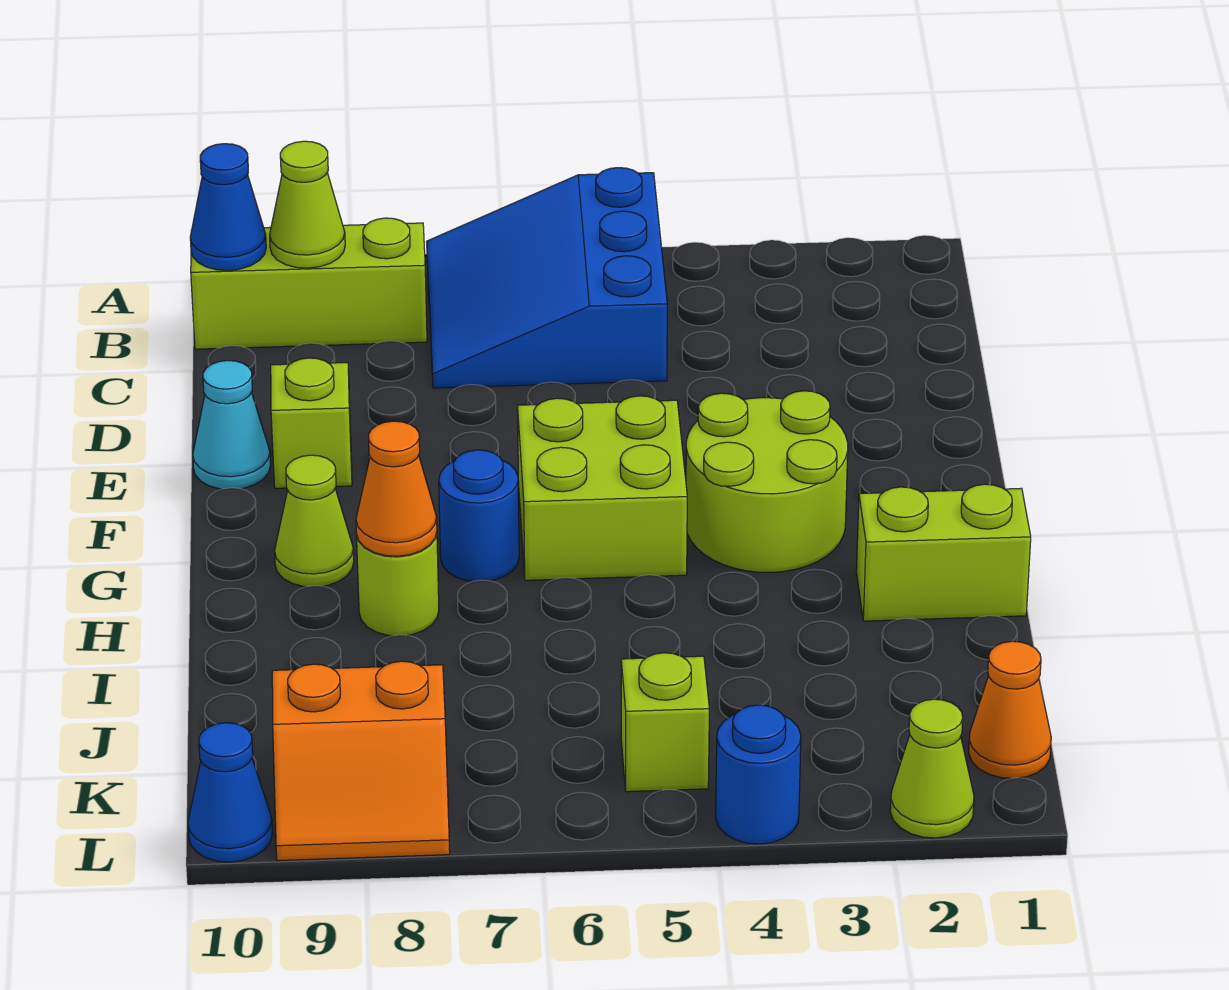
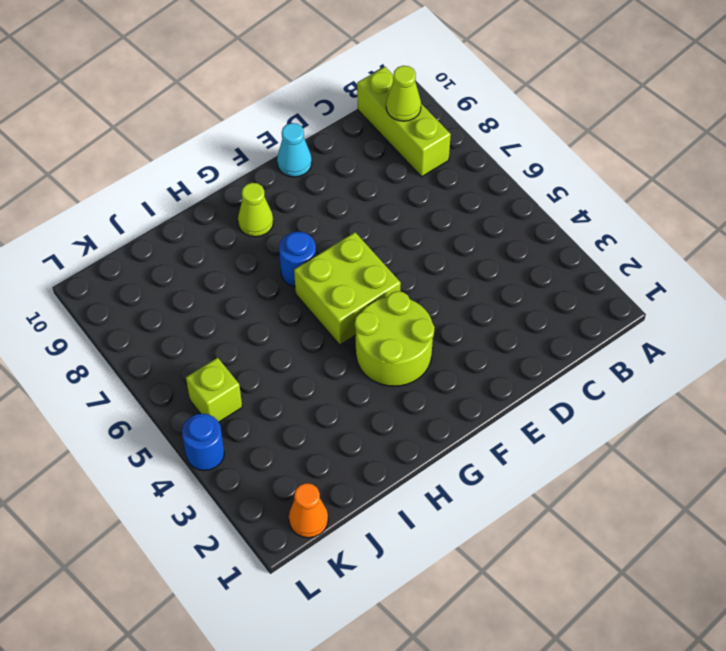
none -> blue slope A5:C7 level 1 top 5
none -> lime brick E9 level 1
none -> lime brick H1:H2 level 1

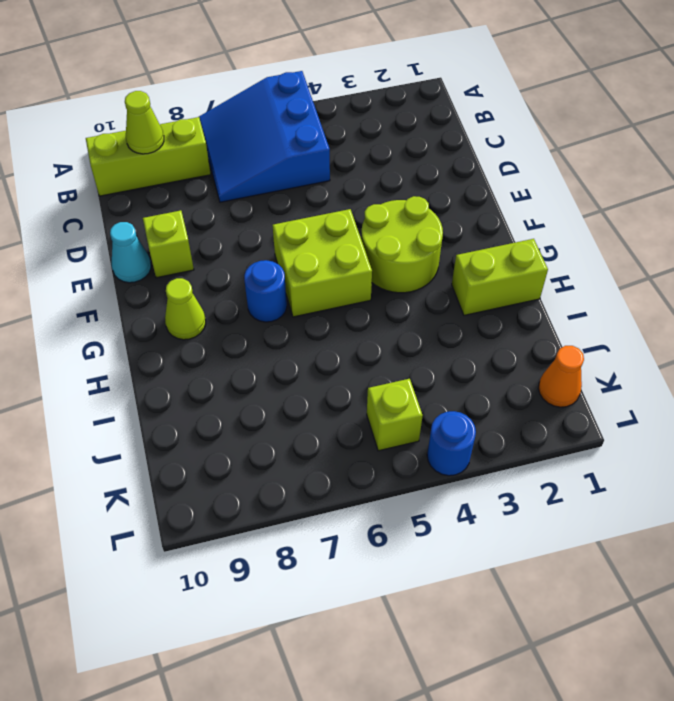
none -> lime round brick H8 level 1
none -> orange slope K8:L9 level 1 top K
none -> lime cone L2 level 1

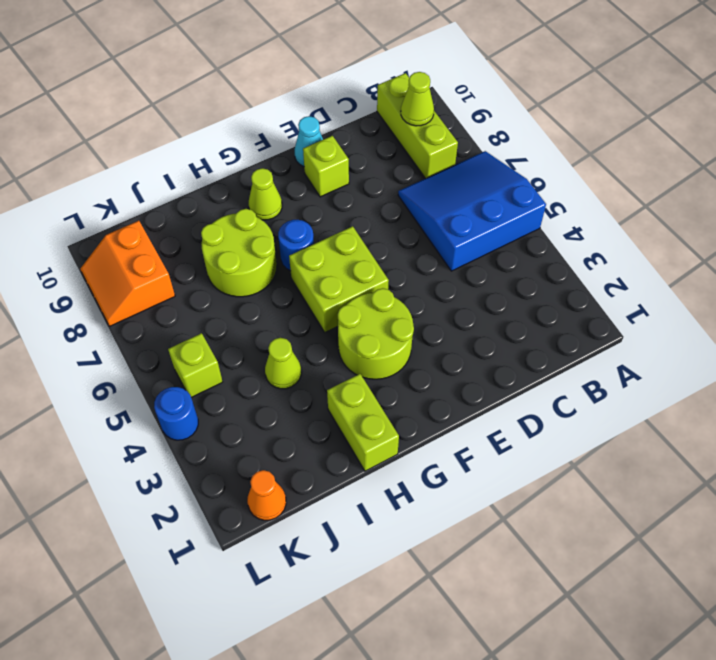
lime round brick H7:I8 level 1 -> lime round brick H8 level 1
lime cone I4 level 1 -> lime cone L2 level 1
none -> blue cone L10 level 1
none -> blue cone B10 level 2
none -> orange cone H8 level 2

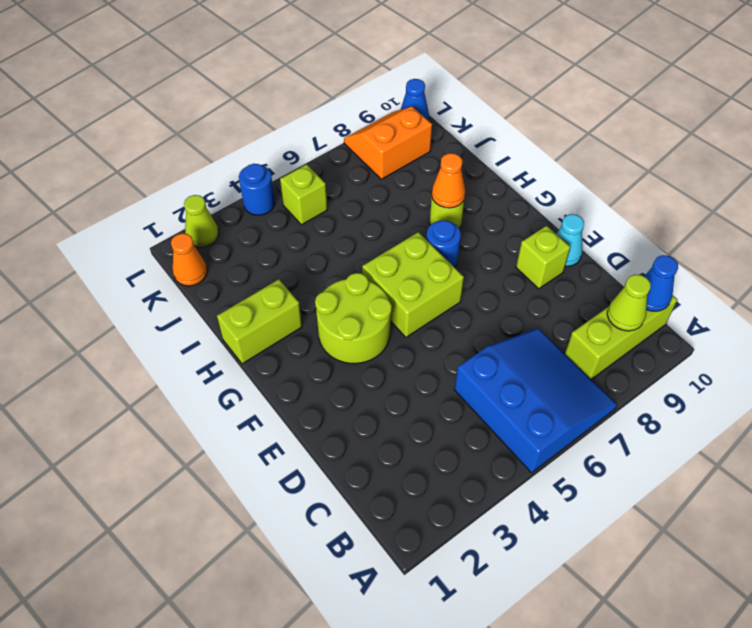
none -> lime cone G9 level 1

